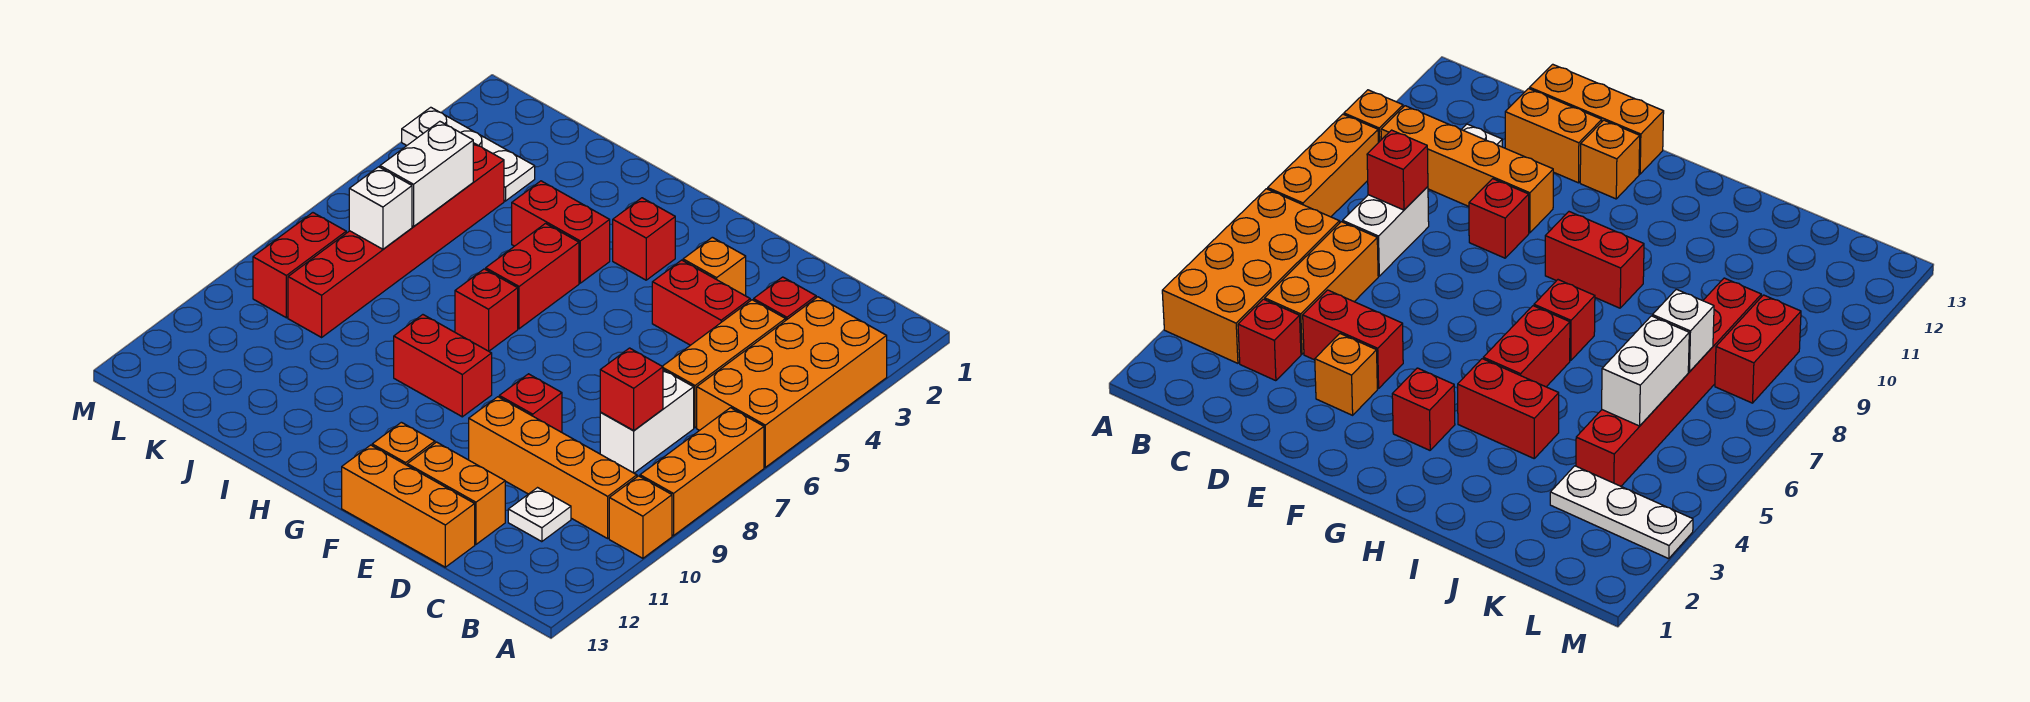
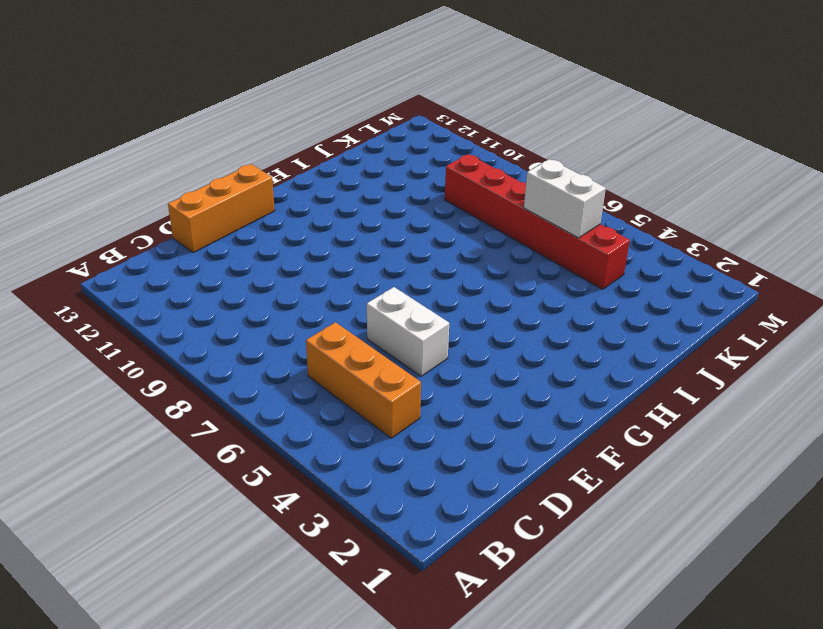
white brick E5:E6 level 1 -> white brick C7:C8 level 1
none -> orange brick A3:B6 level 1
none -> orange brick A7:A9 level 1
none -> orange brick A10 level 1

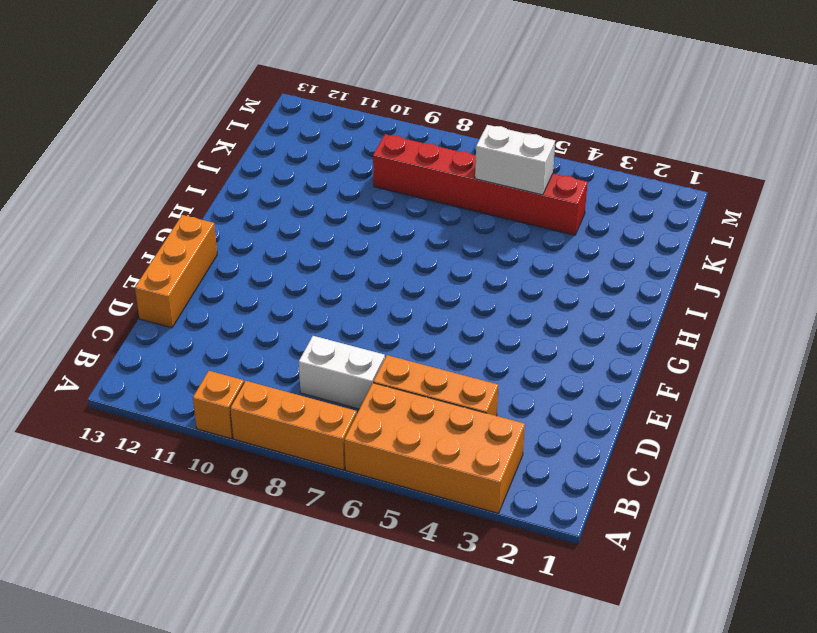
none -> orange brick B10:E10 level 1
none -> red brick C3 level 1
none -> white plate C11 level 1

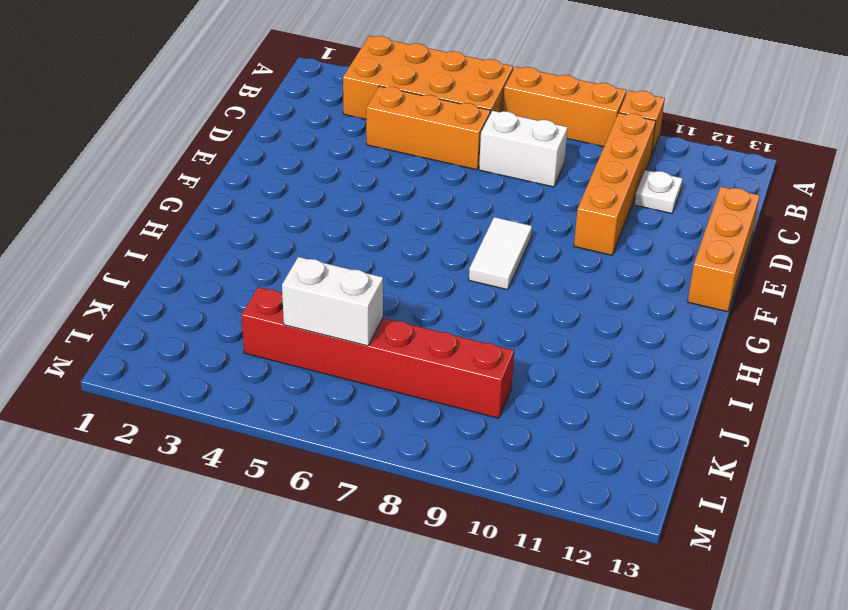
white tile F8:G8 level 1 -> none
none -> red brick C3 level 1
none -> red brick D4:E4 level 1
none -> orange brick D12:E12 level 1

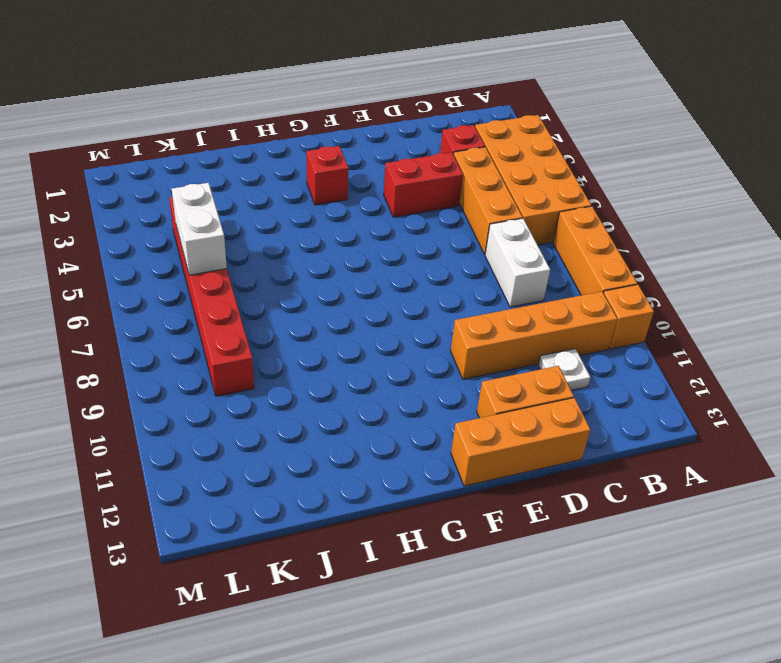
none -> orange brick E3 level 1
none -> red brick E9 level 1
none -> orange brick F12 level 1

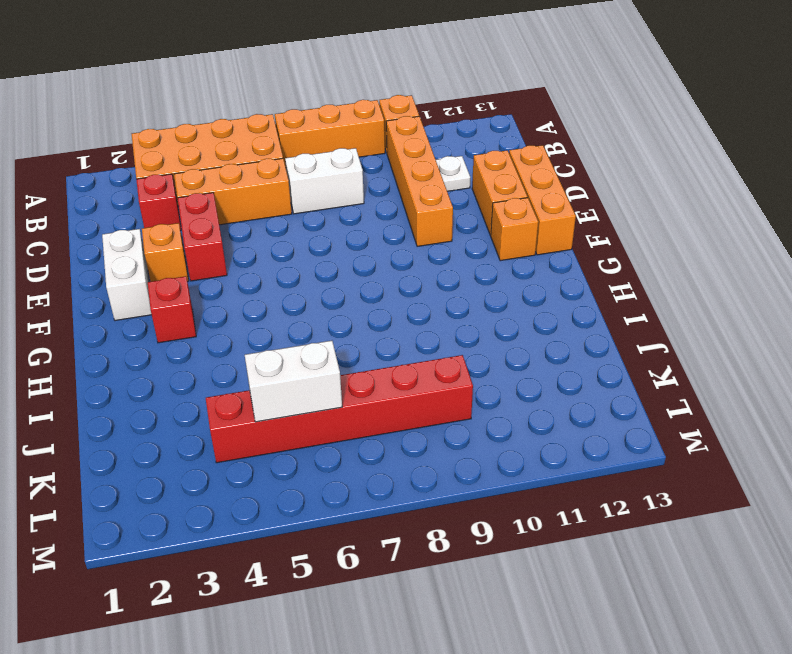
white brick E2:F2 level 1 -> none
none -> red brick E9 level 1
none -> red brick G9:H9 level 1
none -> red brick H4:I4 level 1

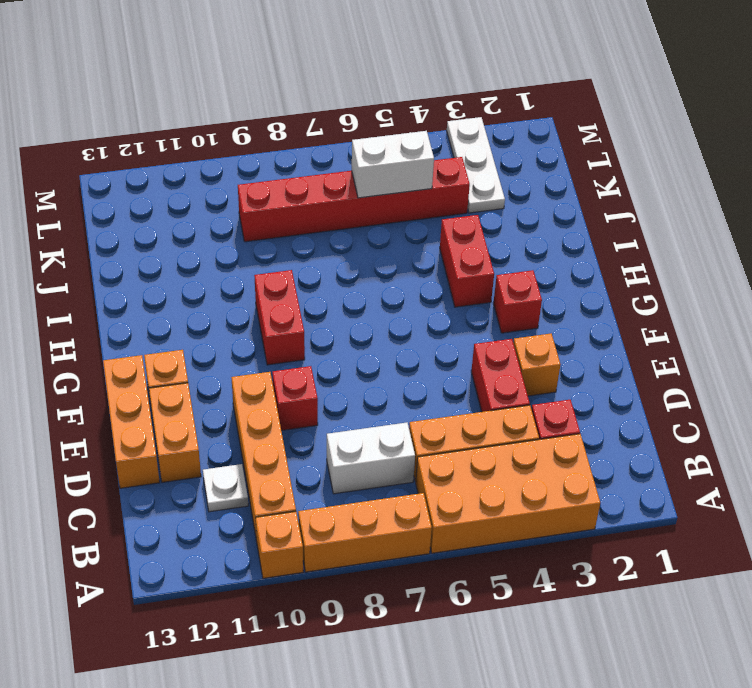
none -> red brick H5:H6 level 1
none -> red brick H7 level 1
none -> red brick L8:L9 level 1

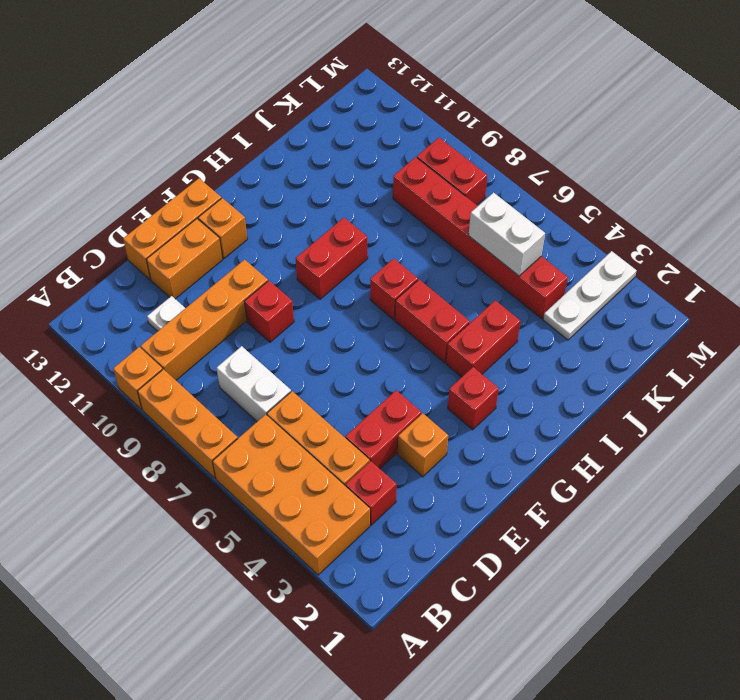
none -> red brick C8 level 2
none -> white brick K7 level 2

